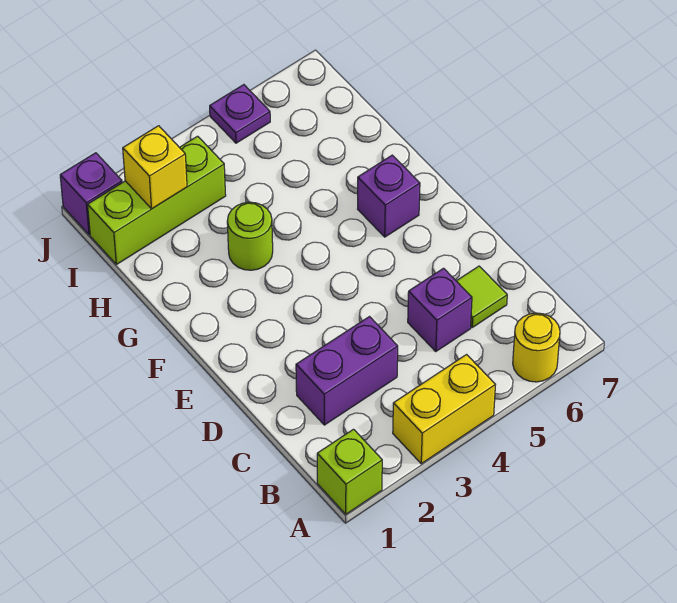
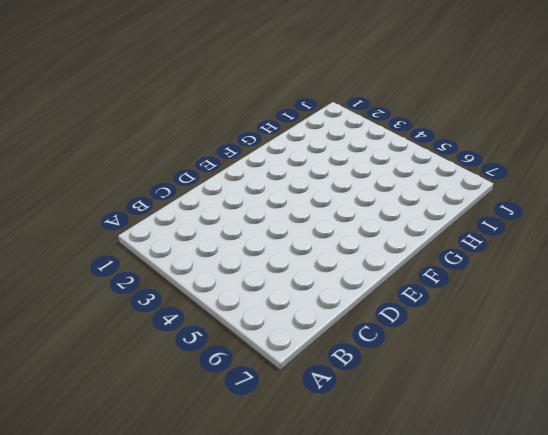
none -> lime brick A1 level 1
none -> yellow brick A3:A4 level 1
none -> yellow round brick A6 level 1

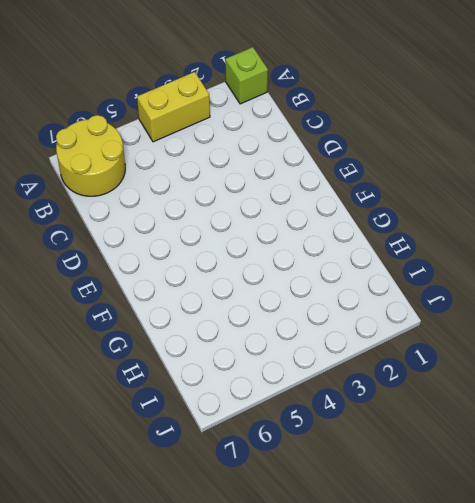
yellow round brick A6:B7 level 1 -> yellow round brick A6 level 1
none -> purple brick C2:C3 level 1
none -> purple brick C5 level 1
none -> lime tile C6 level 1

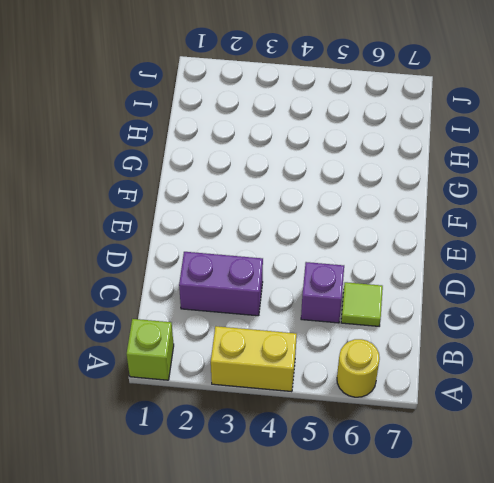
none -> purple brick F6 level 1
none -> lime round brick G3 level 1
none -> lime brick I1:I3 level 1

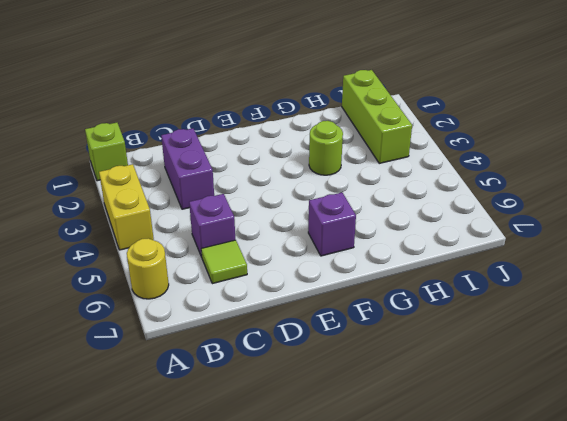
none -> purple brick J1 level 1
none -> purple plate J5 level 1
none -> yellow brick I2 level 2

